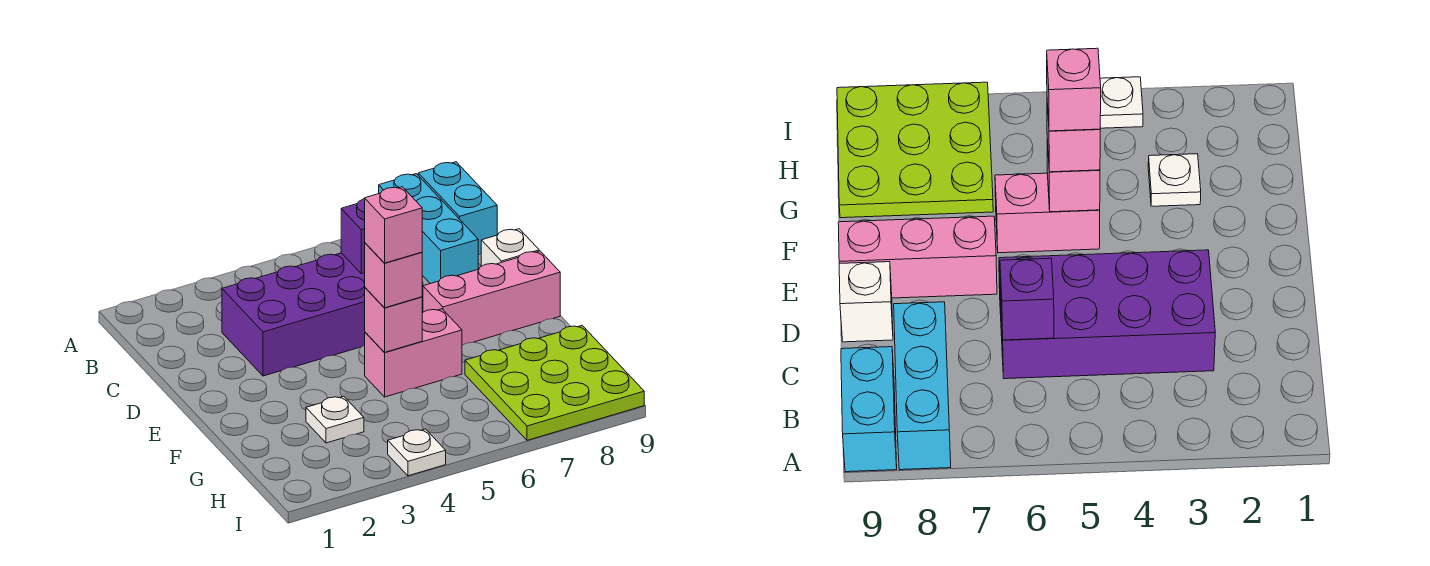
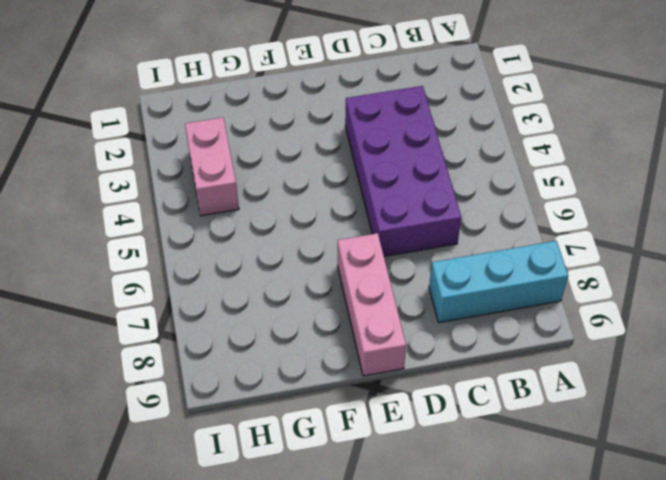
pink brick H3:H4 level 1 -> pink brick F5:F6 level 1
none -> cyan brick A9:B9 level 1
none -> white brick D9 level 1
none -> white plate G3 level 1

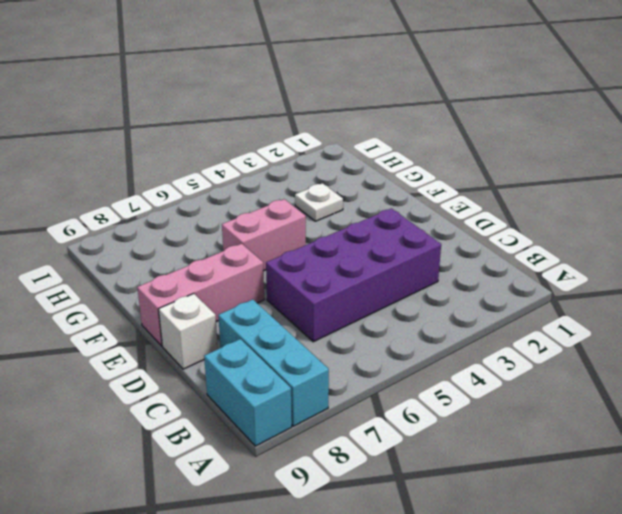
none -> lime plate G7:I9 level 1
none -> white plate I4 level 1
none -> purple brick C6 level 2

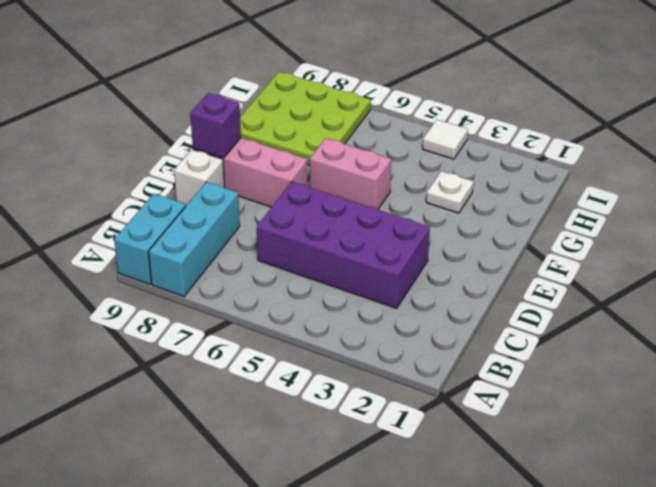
purple brick E9 level 2 -> purple brick C6 level 2
white tile I4 level 1 -> white plate I4 level 1
none -> pink brick F5 level 2
none -> pink brick F5 level 3
none -> pink brick F5 level 4

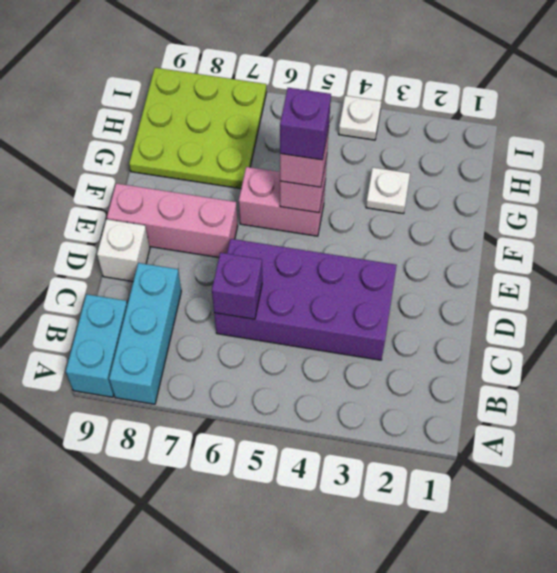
purple brick F5 level 4 -> pink brick F5 level 4

